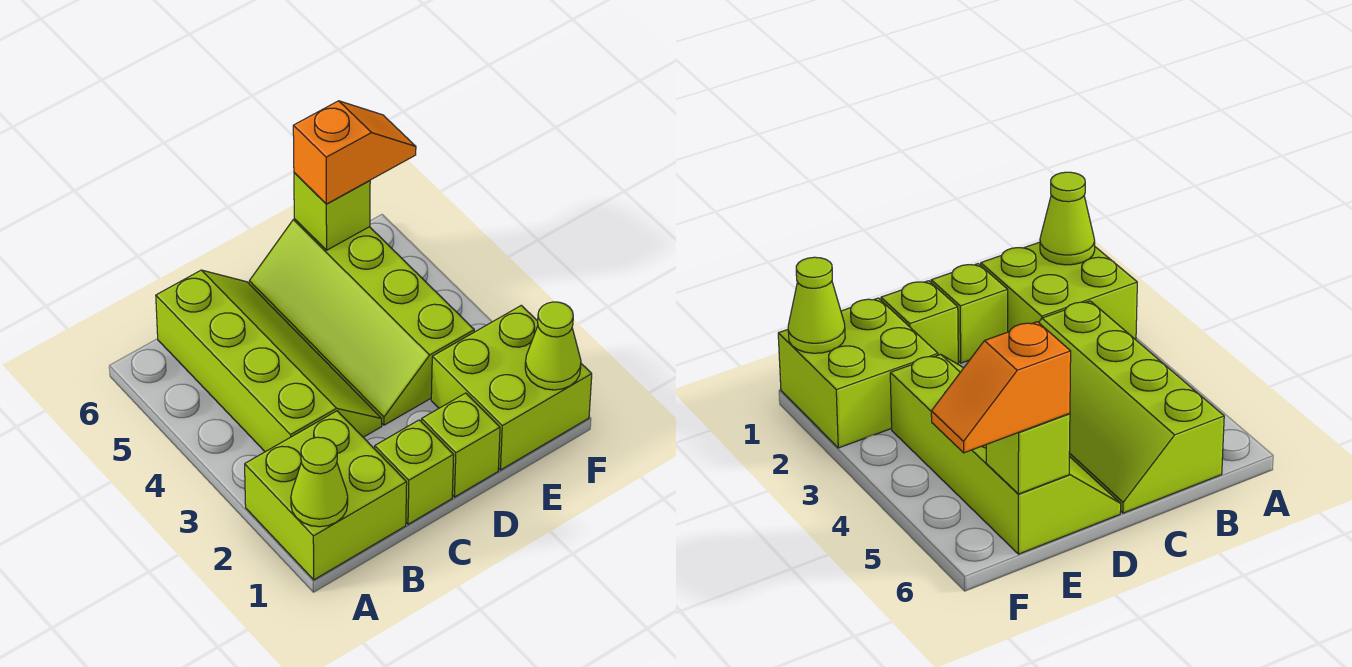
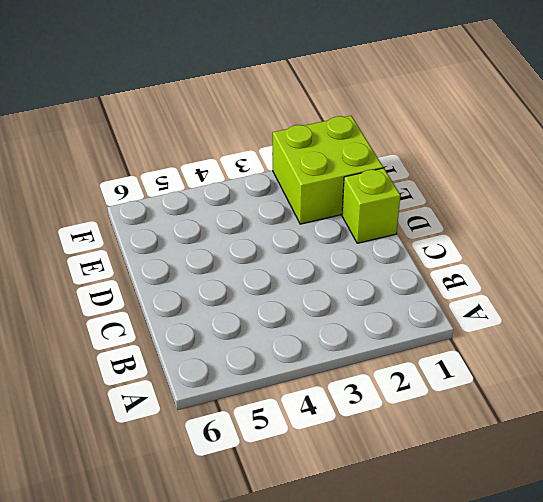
none -> lime brick A1:B2 level 1
none -> lime slope B3:C6 level 1 top B

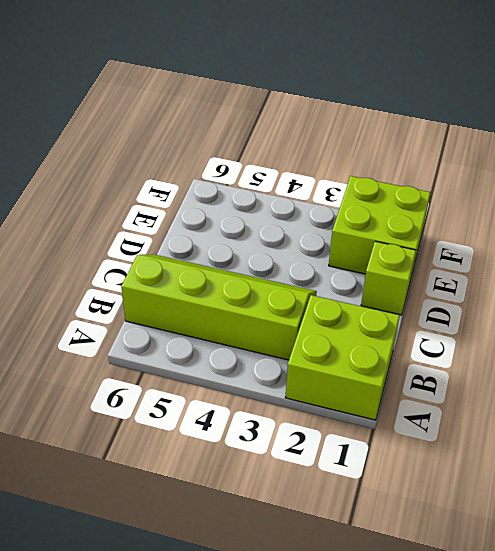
none -> lime brick C1 level 1
none -> lime slope D3:E6 level 1 top E

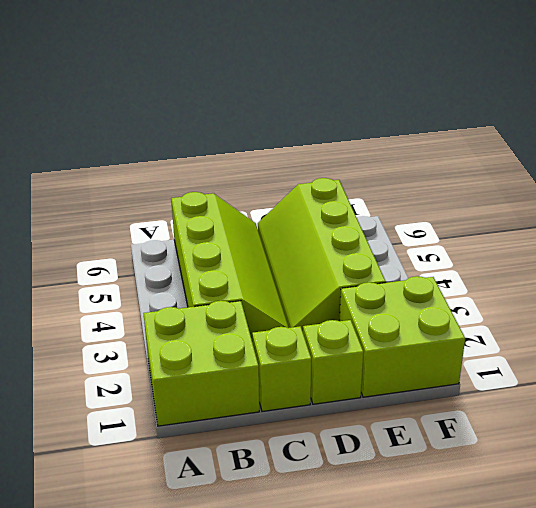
none -> lime cone A1 level 2
none -> lime brick E6 level 2

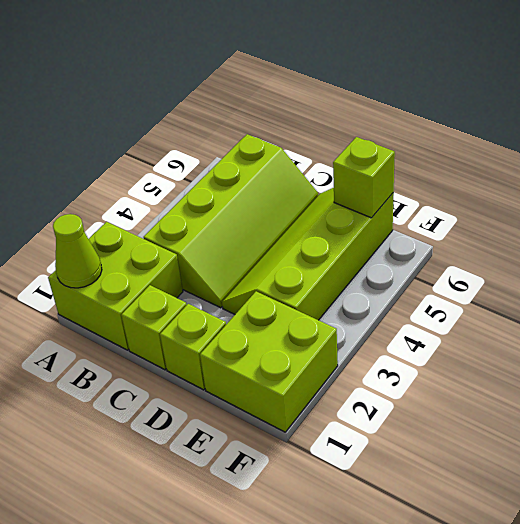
none -> lime cone F1 level 2
none -> orange slope E6:F6 level 3 top E

